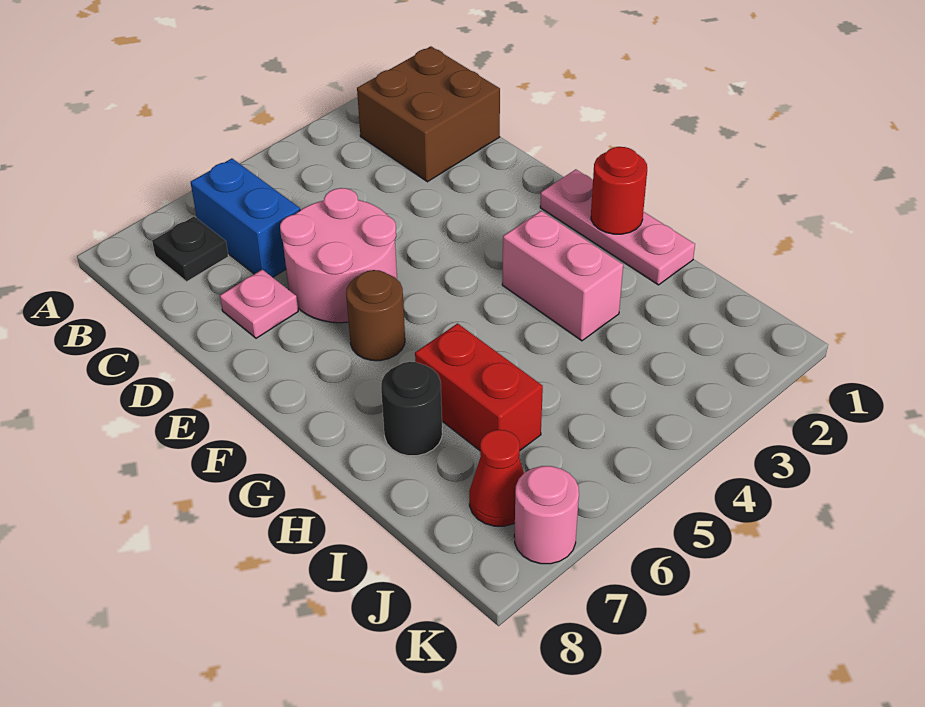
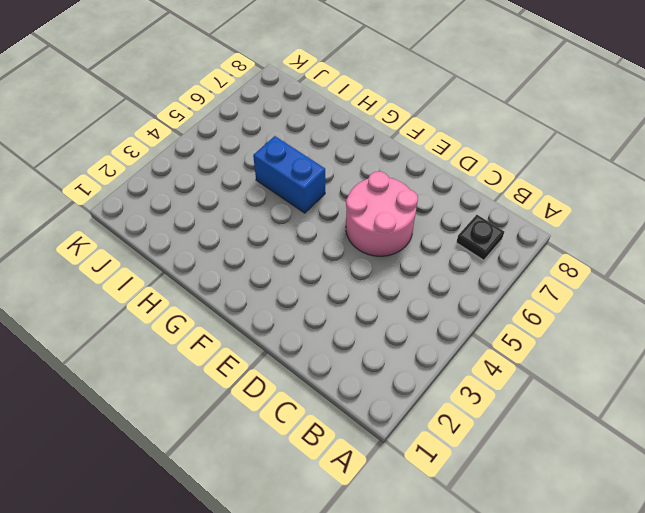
blue brick G5:H5 level 1 -> blue brick B6:C6 level 1
none -> brown brick B1:C2 level 1
none -> pink plate D7 level 1
none -> pink plate F1:H1 level 1

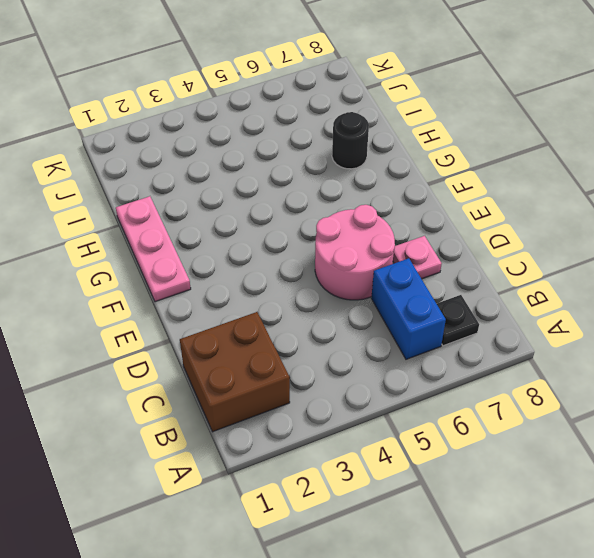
none -> brown round brick F6 level 1
none -> pink brick G3:H3 level 1
none -> red brick H6:I6 level 1

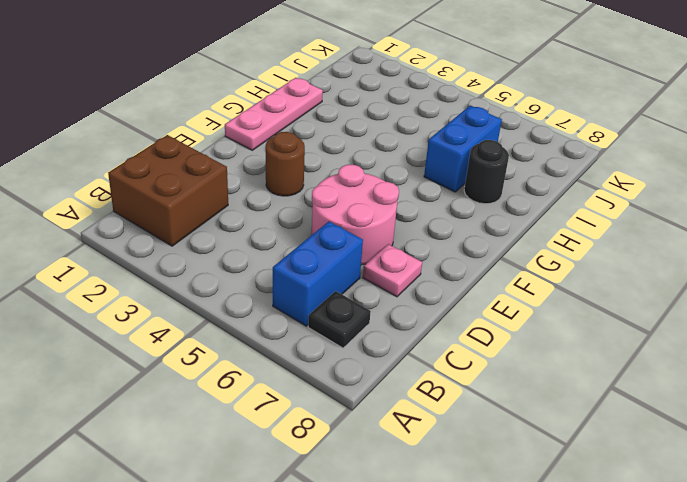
brown round brick E3 level 1 -> brown round brick F6 level 1
blue brick H6:I6 level 1 -> red brick H6:I6 level 1
none -> pink brick G3:H3 level 1
none -> red cone J7 level 1
none -> pink round brick K7 level 1

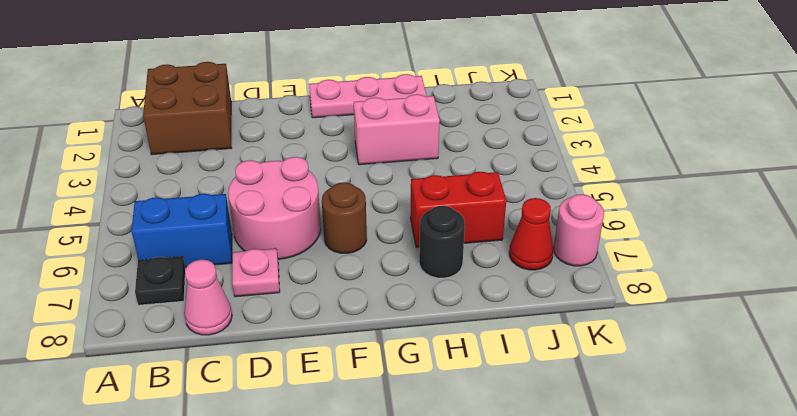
pink cone C8 level 1 -> none
none -> red round brick G1 level 2

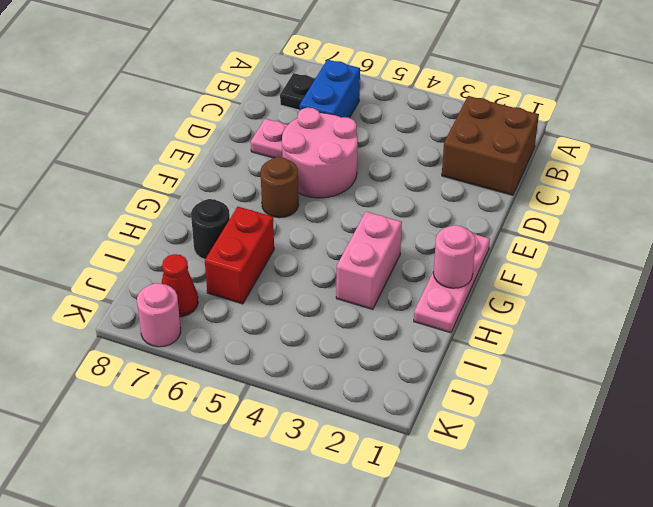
pink round brick G1 level 2 -> red round brick G1 level 2

